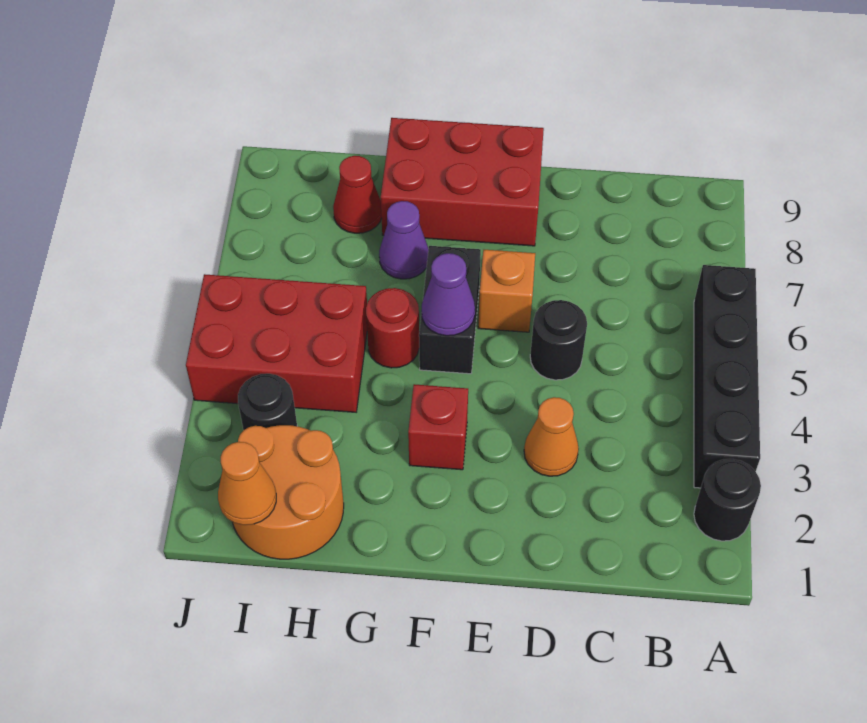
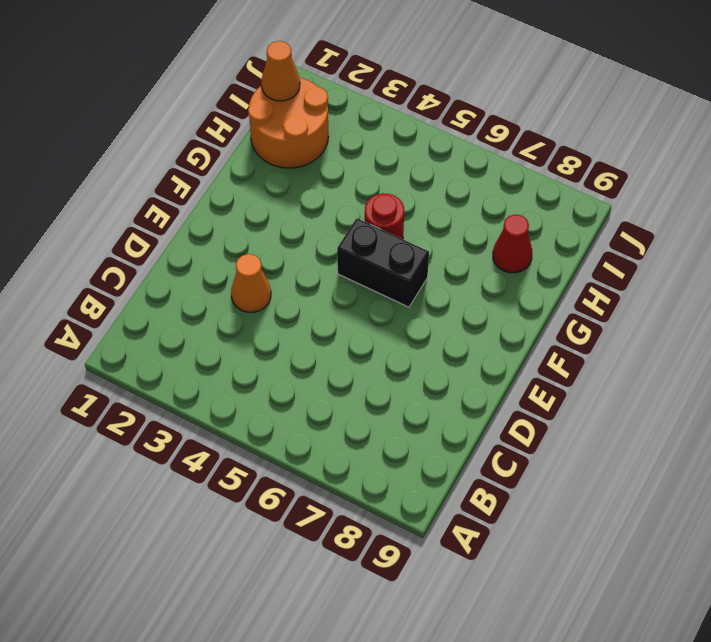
none -> black round brick A2 level 1
none -> black brick A3:A6 level 1
none -> black round brick D5 level 1

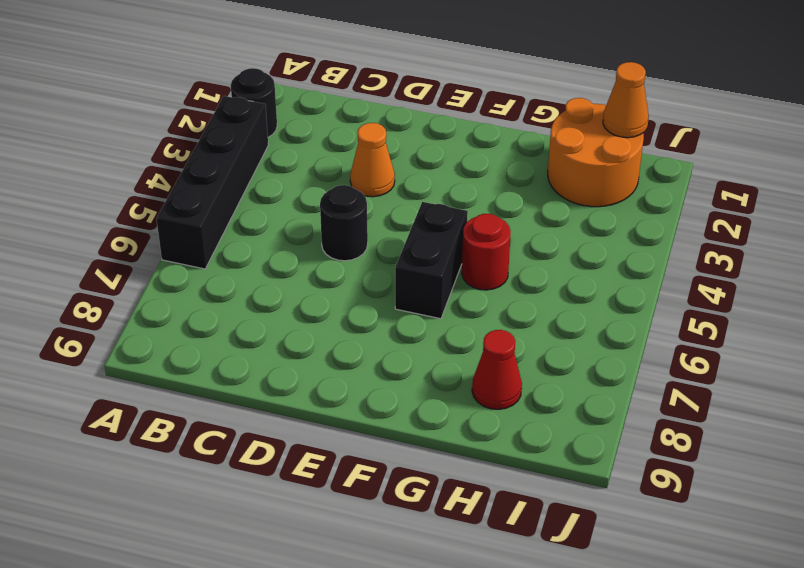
none -> orange brick E6 level 1
none -> red brick E8:G9 level 1
none -> red brick F3 level 1

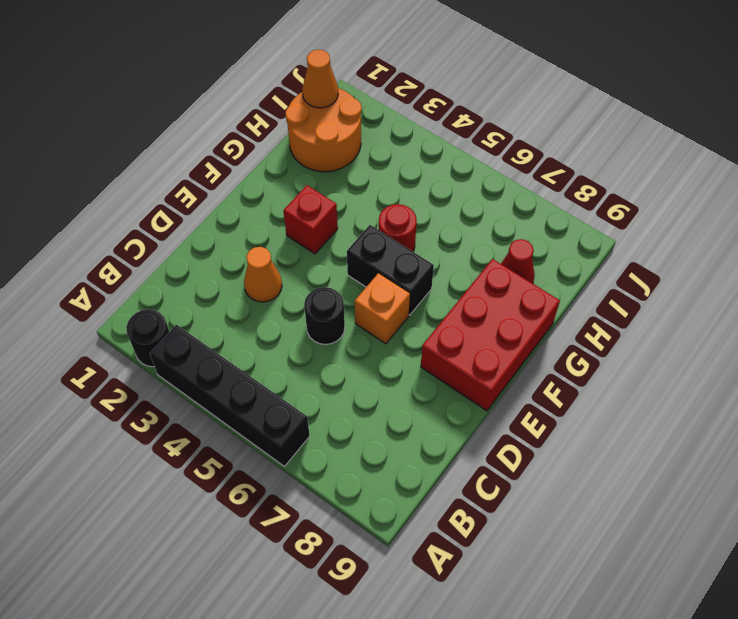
none -> purple cone G7 level 1
none -> red brick H4:J5 level 1
none -> black round brick I3 level 1

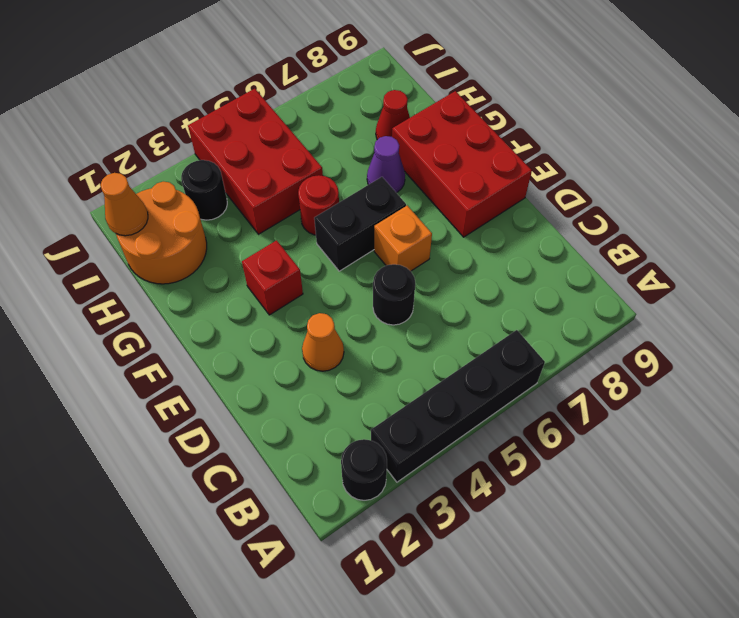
none -> purple cone F5 level 2

